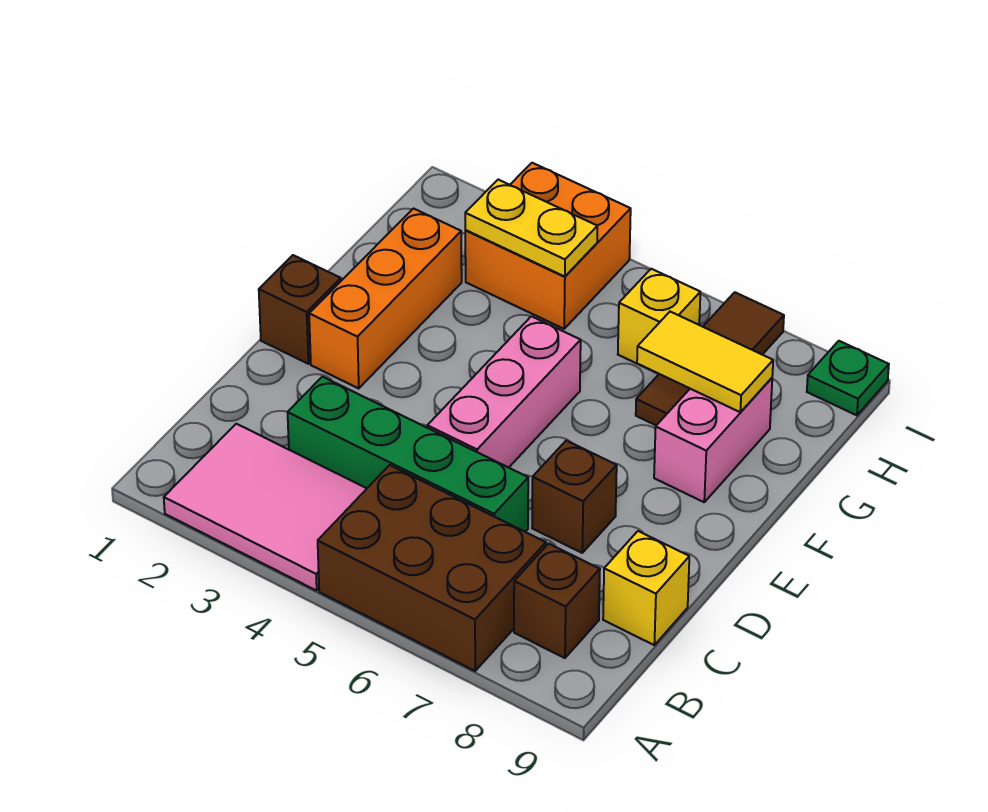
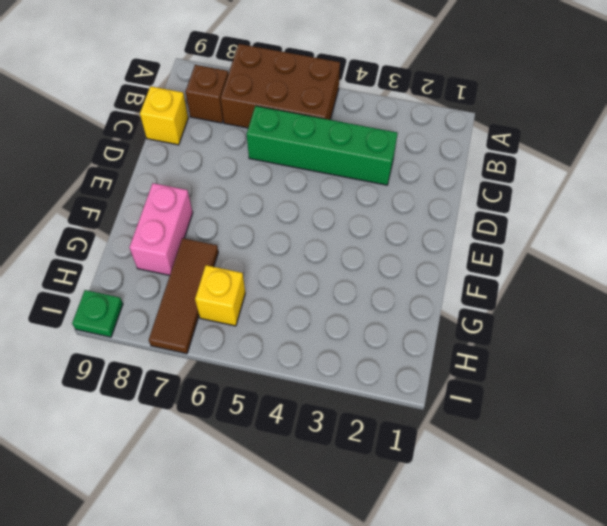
none -> pink tile A2:B4 level 1
none -> pink brick D5:F5 level 1
none -> brown brick D7 level 1

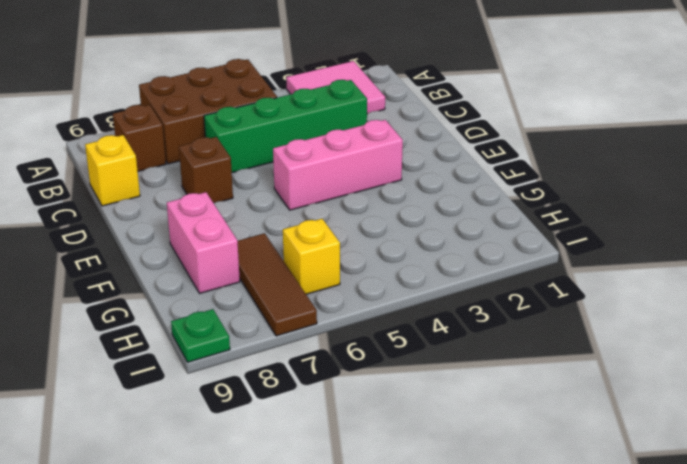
pink tile A2:B3 level 1 -> pink tile A2:B4 level 1
pink brick E3:E5 level 1 -> pink brick D5:F5 level 1
none -> brown brick E1 level 1
none -> orange brick E2:G2 level 1
none -> orange brick H3:I4 level 1

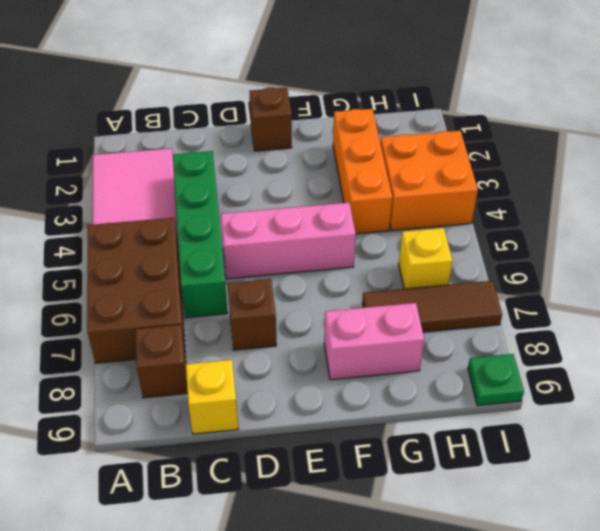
orange brick G2:G4 level 1 -> orange brick E2:G2 level 1
none -> yellow tile G7:G8 level 2
none -> yellow plate H3:H4 level 2

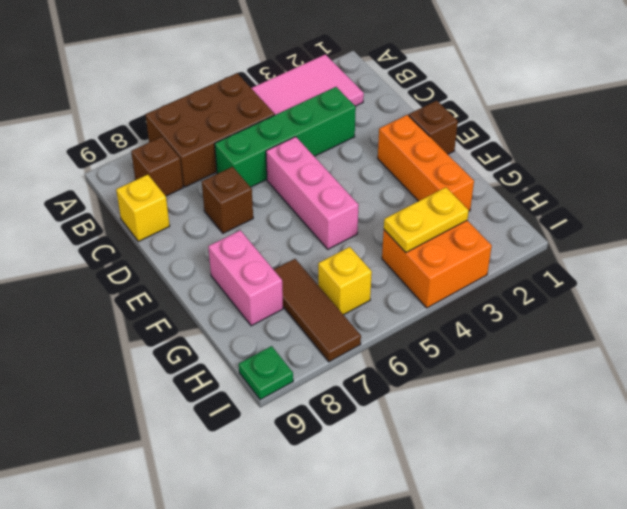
none -> yellow tile G7:G8 level 2

